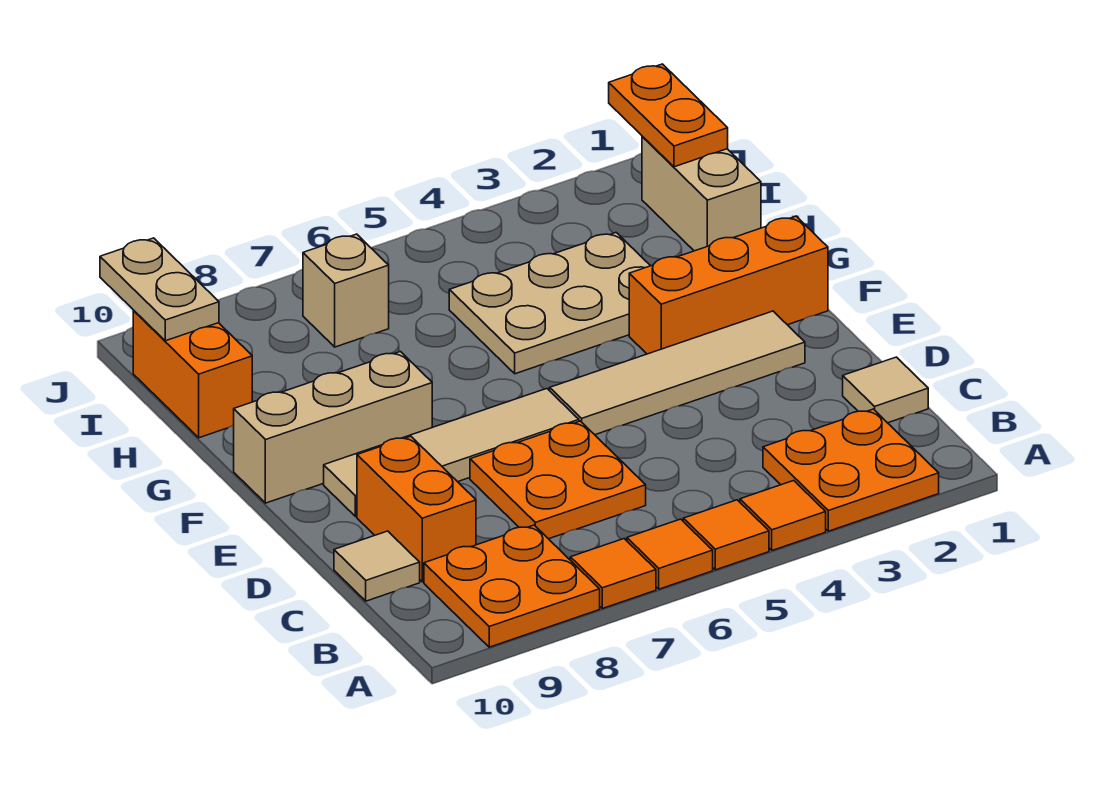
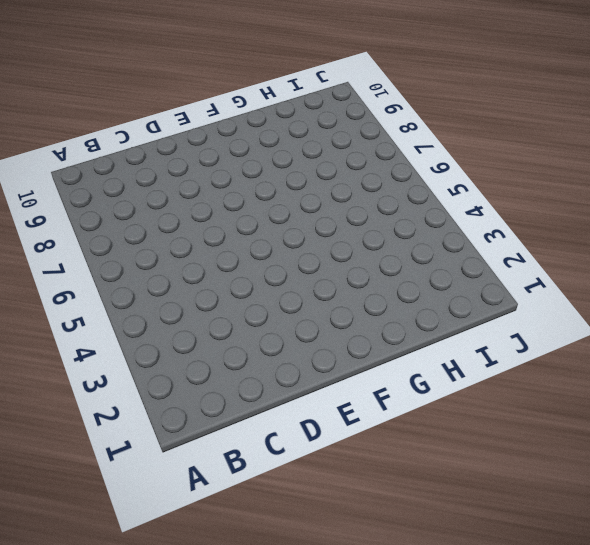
none -> orange plate A2:B3 level 1
none -> orange tile A4 level 1
none -> orange tile A5 level 1

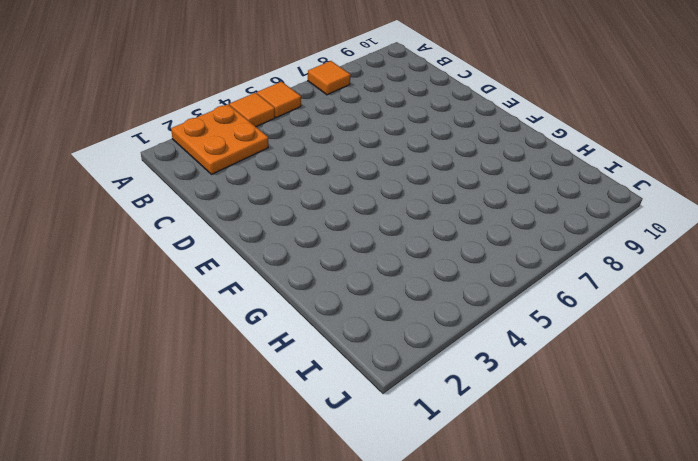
none -> orange tile A6 level 1
none -> orange plate A8:B9 level 1
none -> tan tile C1 level 1

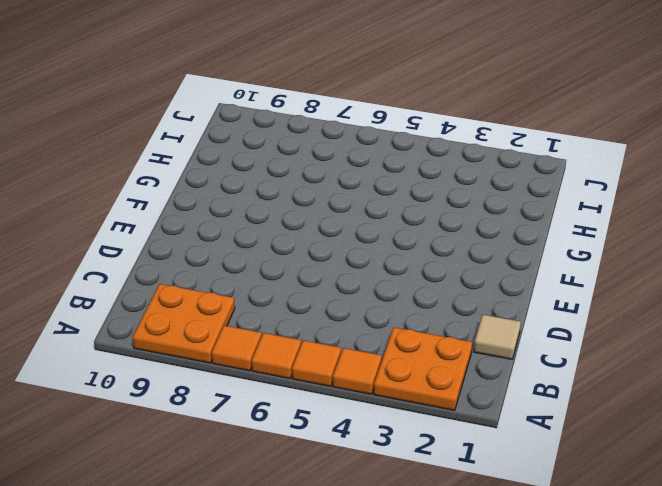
none -> orange plate C6:D7 level 1
none -> orange brick C9:D9 level 1
none -> tan tile C10 level 1

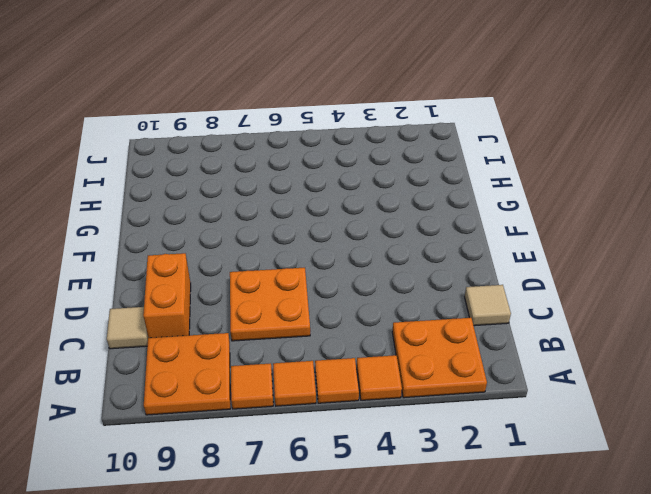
none -> tan tile E2:E5 level 1
none -> tan tile E6:E9 level 1
none -> orange brick F1:F3 level 1

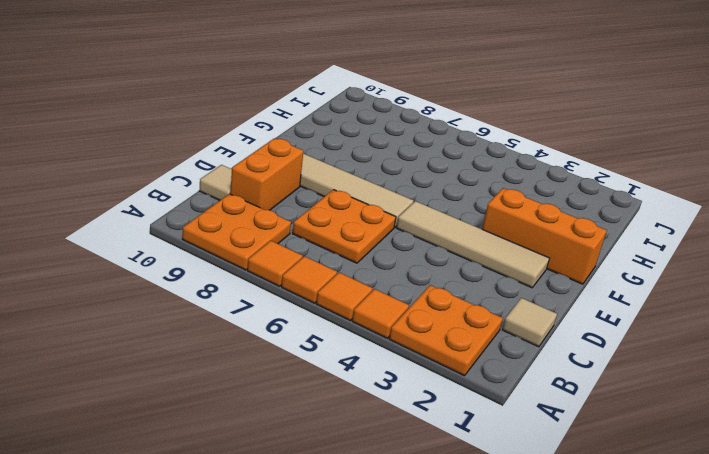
none -> tan brick F8:F10 level 1
none -> tan plate G3:H5 level 1
none -> tan brick H1:I1 level 1

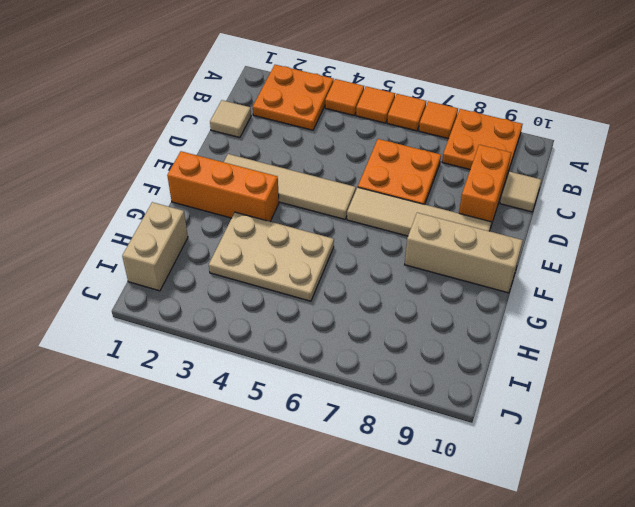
none -> orange brick H10:I10 level 1
none -> tan brick I7 level 1
none -> orange plate I1:J1 level 2

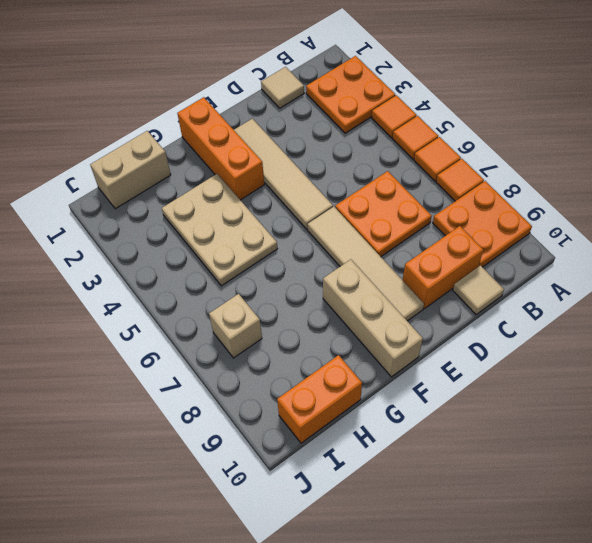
none -> orange plate I1:J1 level 2
none -> tan plate I10:J10 level 2

